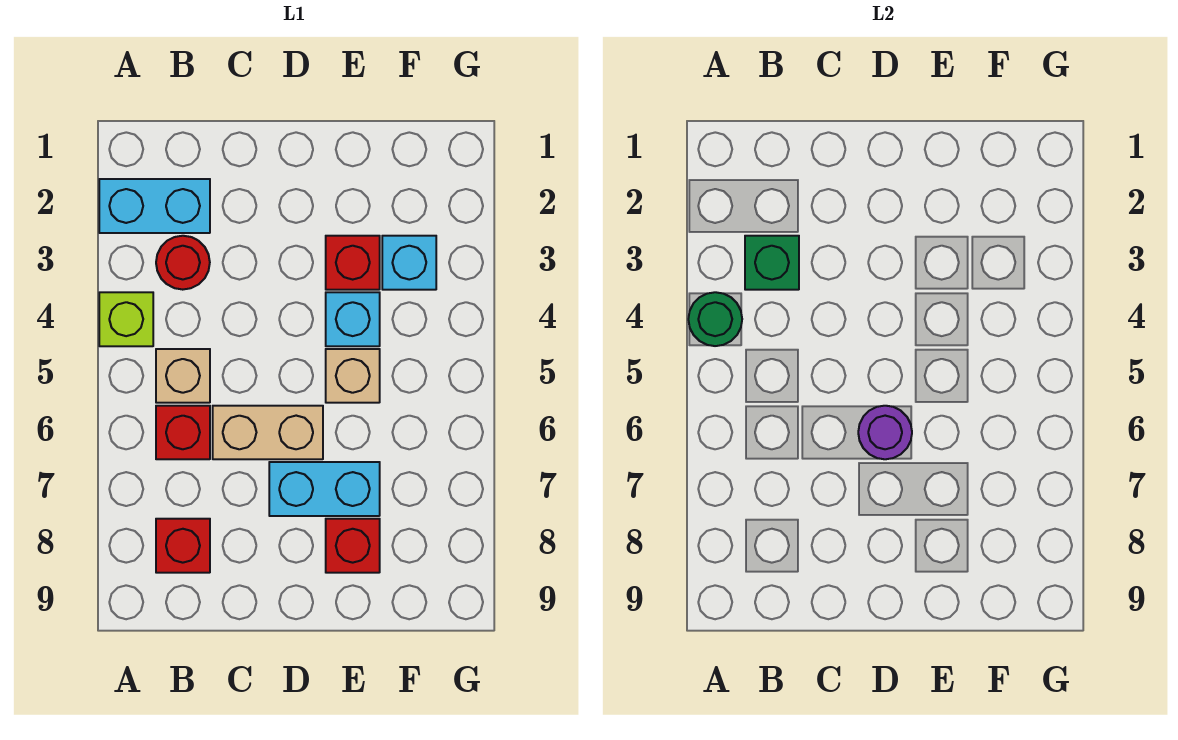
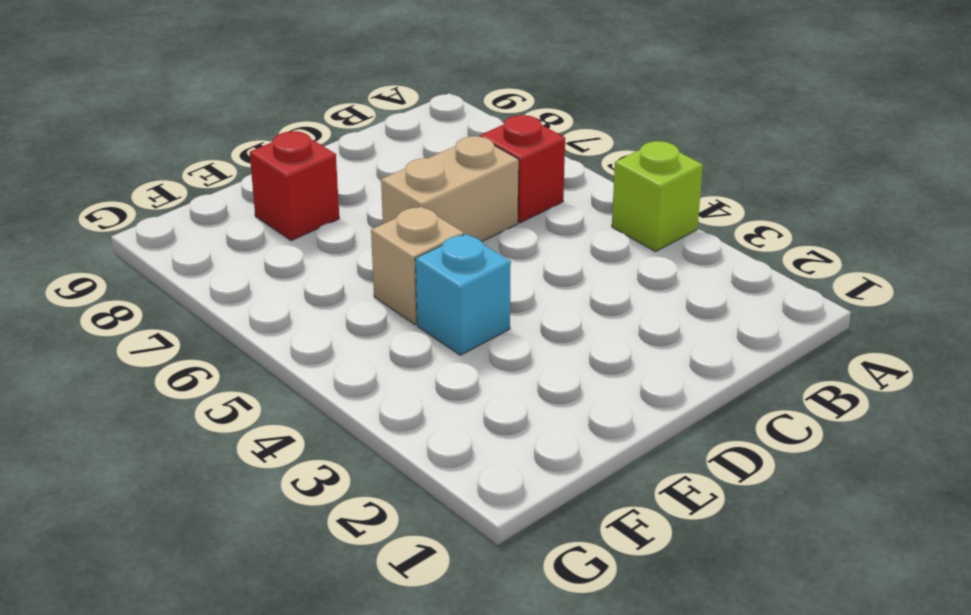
none -> cyan brick A2:B2 level 1
none -> red round brick B3 level 1
none -> tan brick B5 level 1

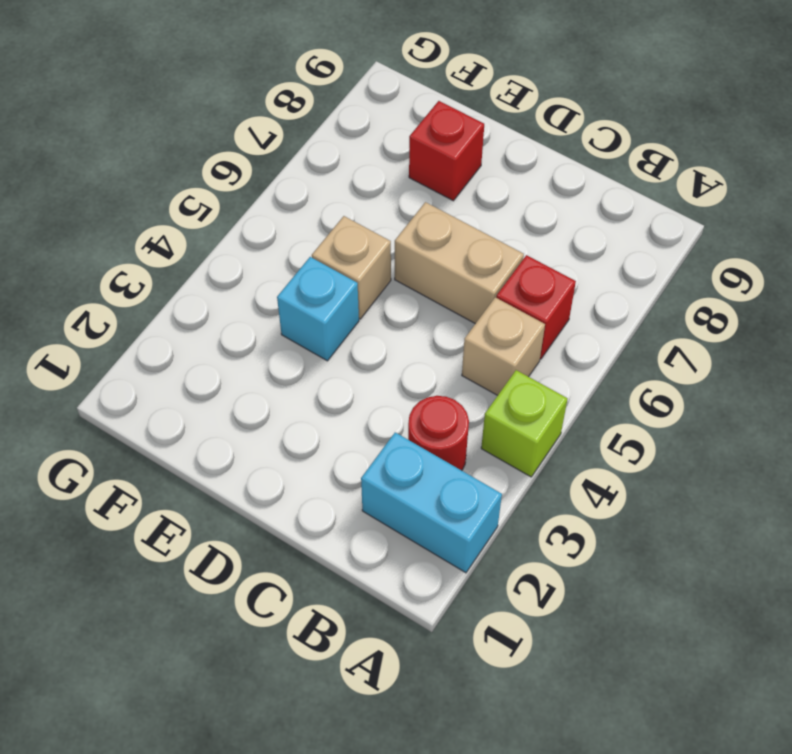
none -> red brick B8 level 1
none -> cyan brick D7:E7 level 1
none -> red brick E3 level 1

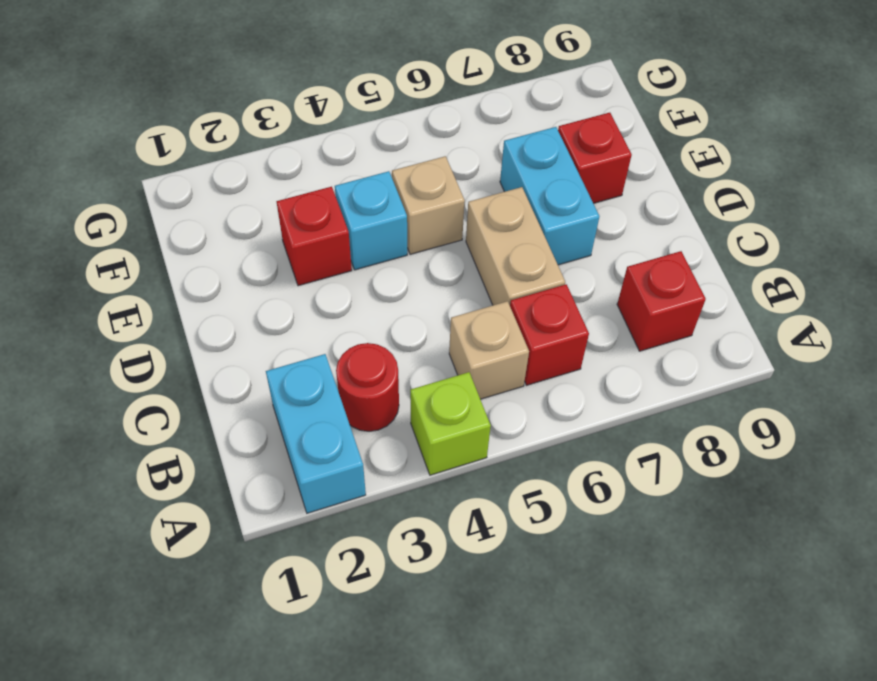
none -> cyan brick F3 level 1
none -> green round brick A4 level 2
none -> green brick B3 level 2

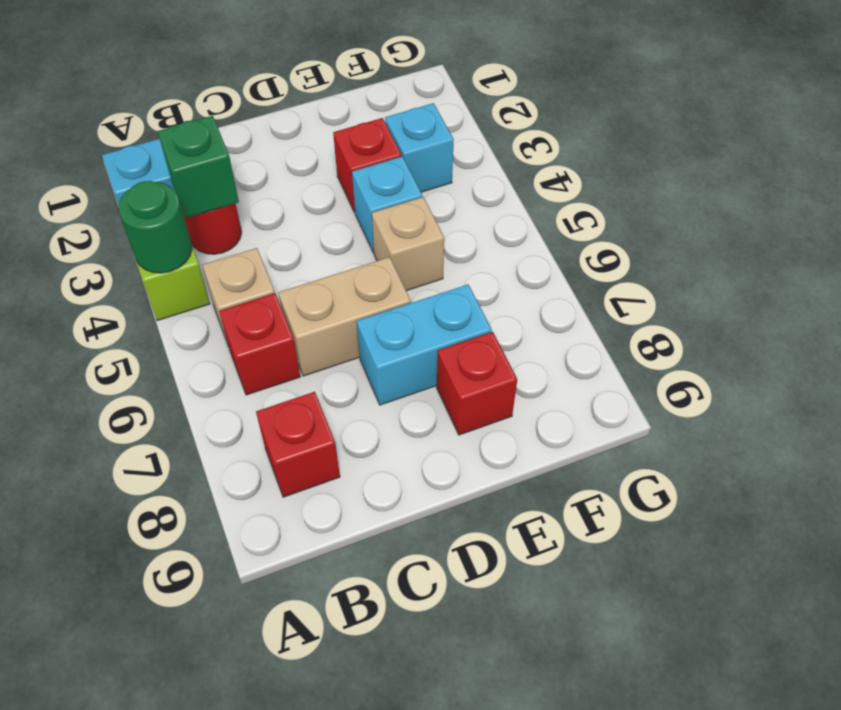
none -> purple round brick D6 level 2

